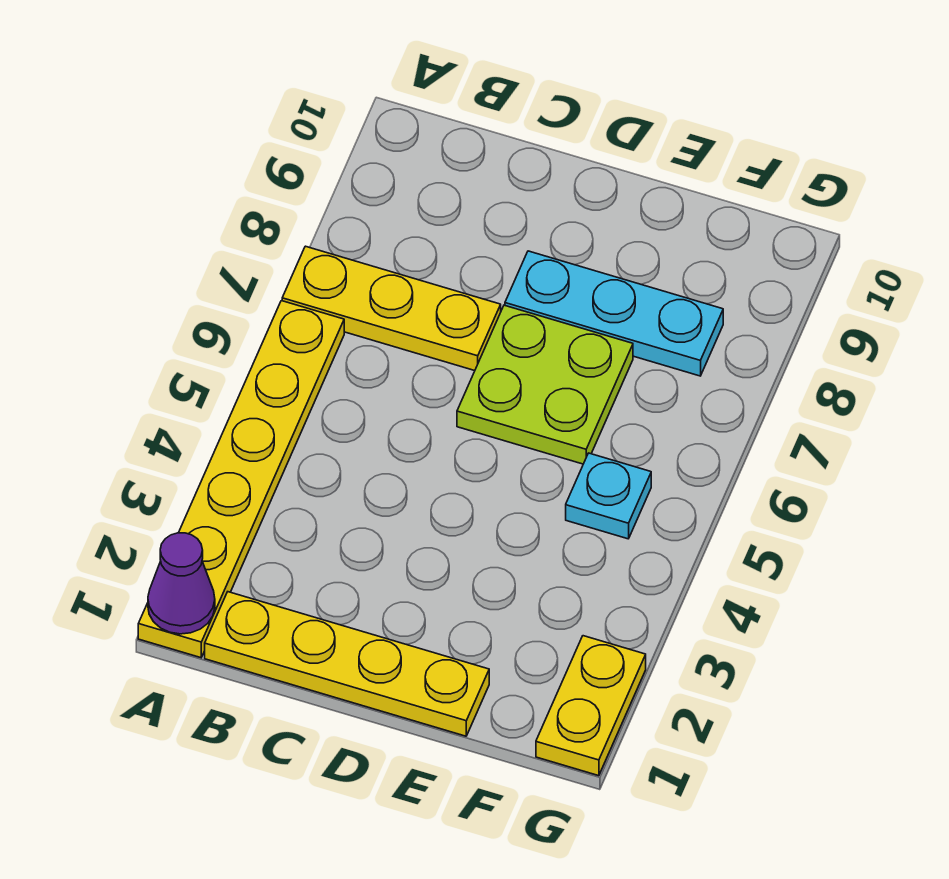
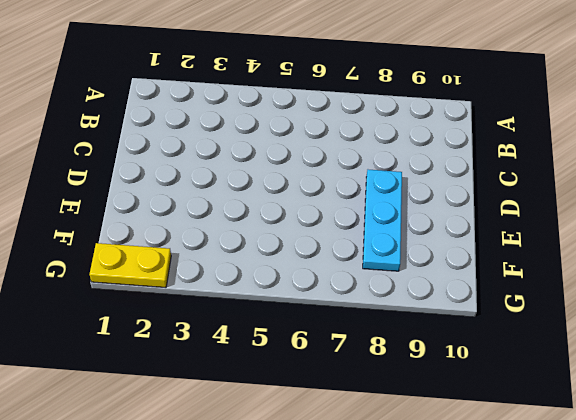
none -> yellow plate A1:A6 level 1
none -> yellow plate A7:C7 level 1

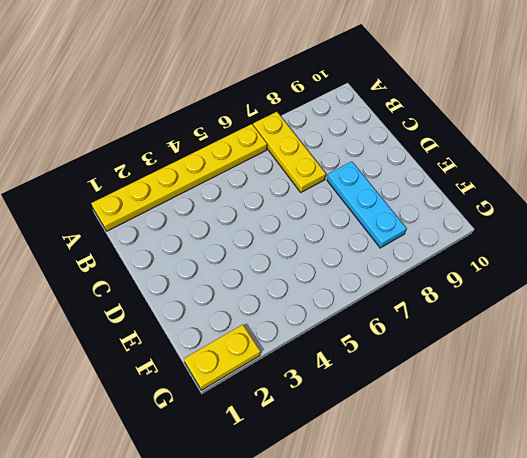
none -> yellow plate B1:E1 level 1
none -> lime plate D6:E7 level 1

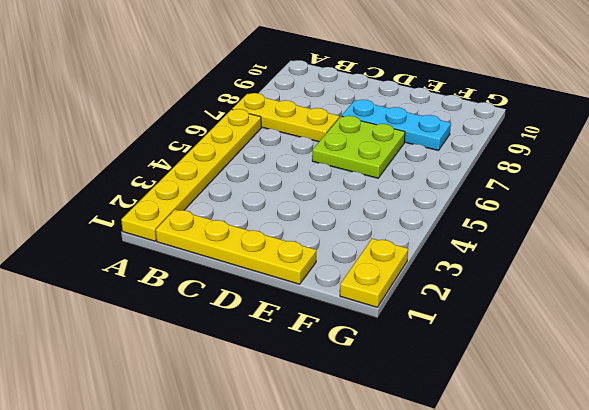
none -> cyan plate F5 level 1
none -> purple cone A1 level 2

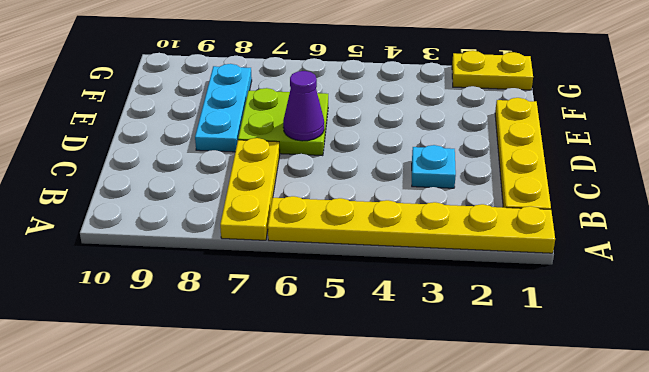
cyan plate C3 level 1 -> cyan plate F5 level 1
purple cone D6 level 2 -> purple cone A1 level 2

